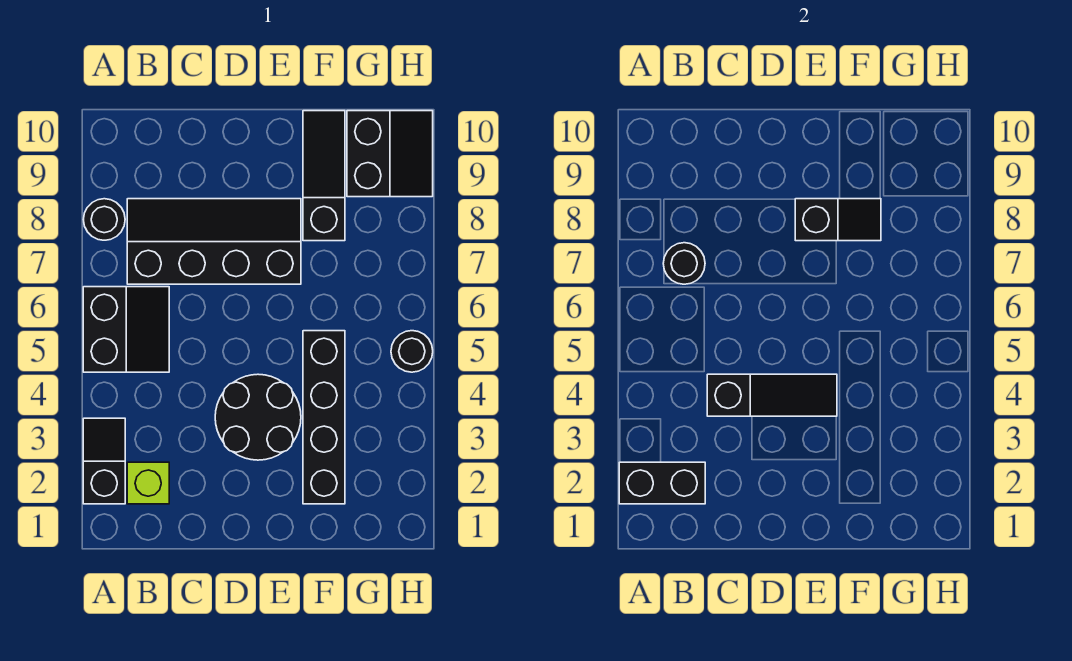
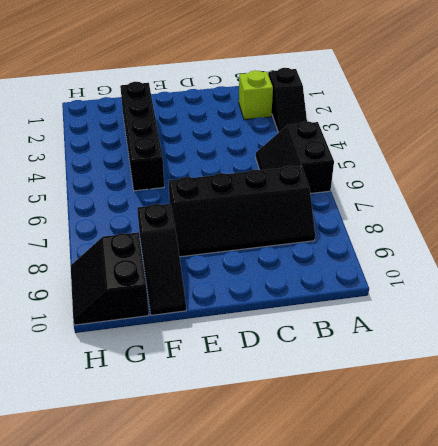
none -> black round brick A8 level 1
none -> black round brick D3:E4 level 1
none -> black round brick H5 level 1

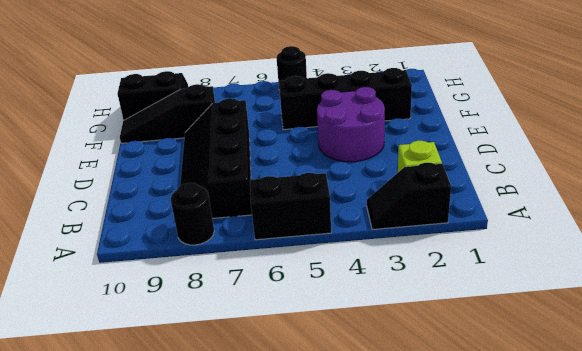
purple round brick D3:E4 level 1 -> black round brick D3:E4 level 1
none -> black brick A2:B2 level 2
none -> black round brick B7 level 2
none -> black slope C4:E4 level 2 top C

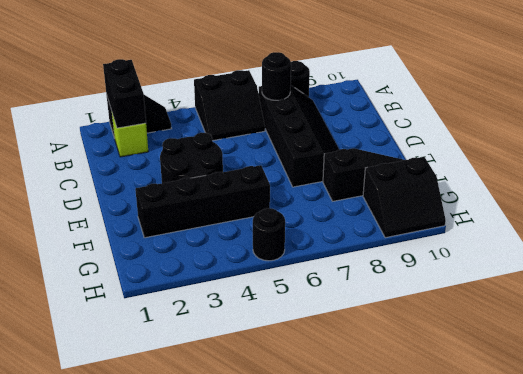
none -> black slope C4:E4 level 2 top C
none -> black slope E8:F8 level 2 top E

